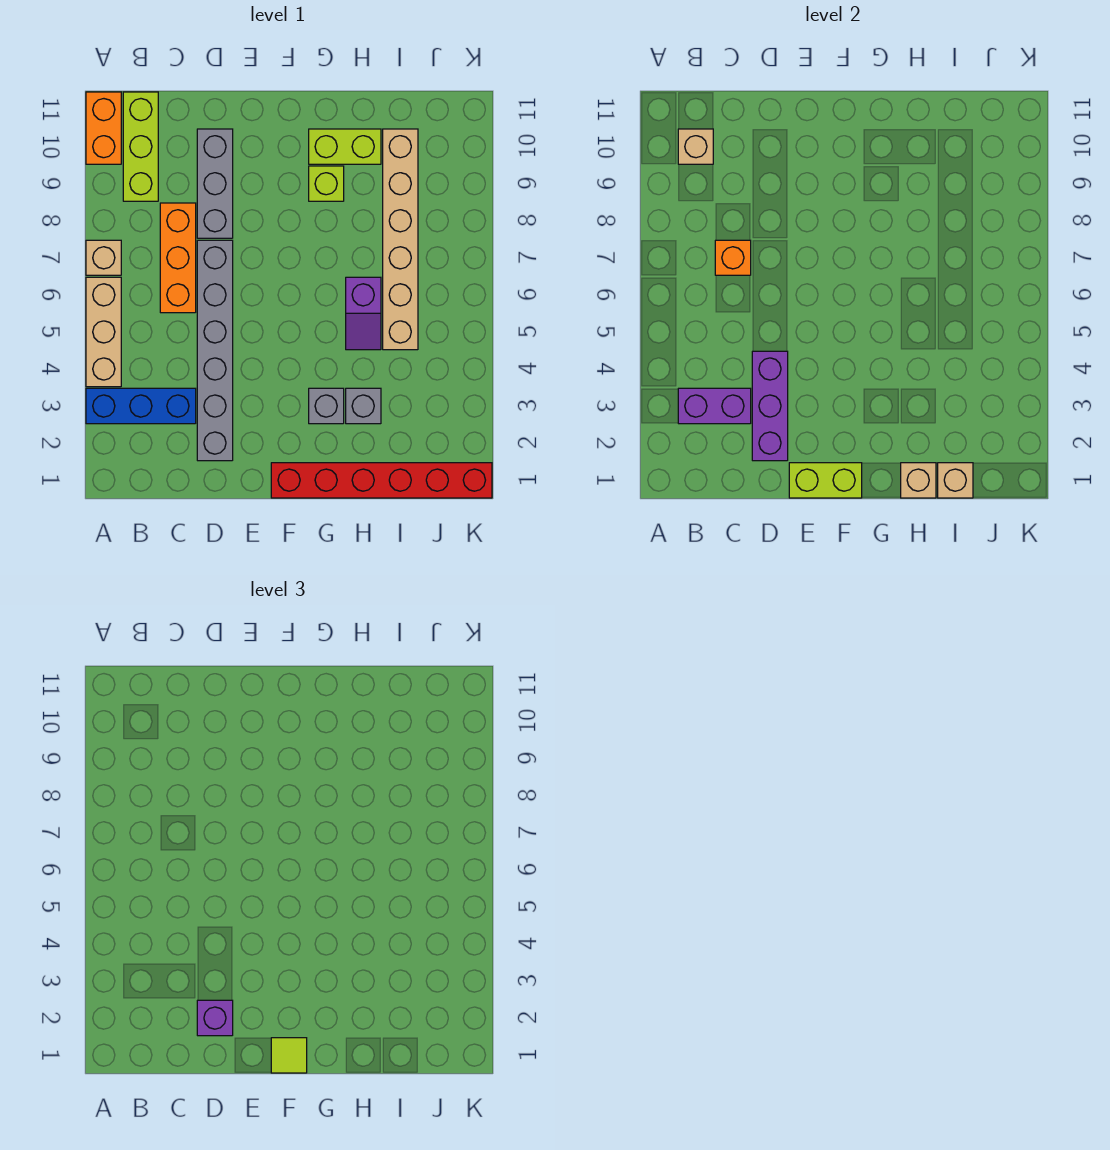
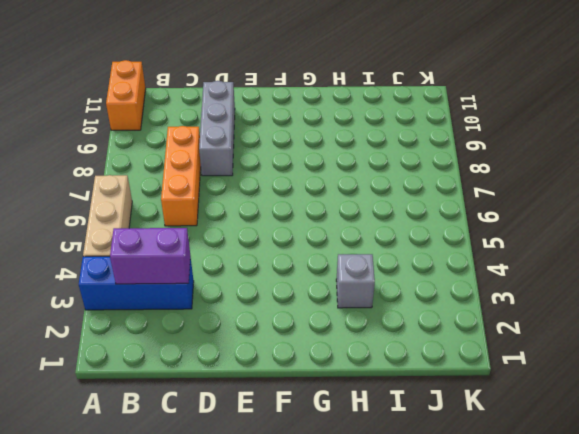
none -> tan brick A7 level 1
none -> lime brick B9:B11 level 1
none -> grey brick D2:D7 level 1

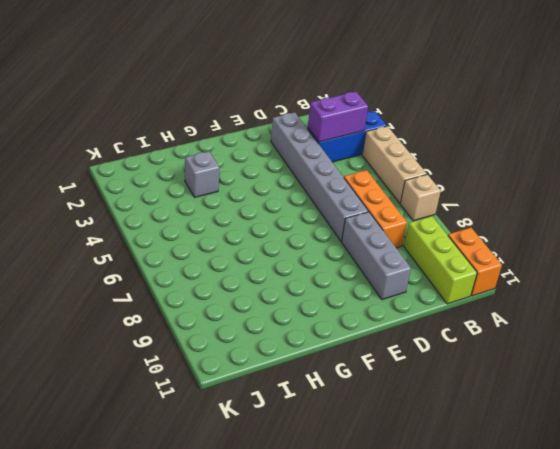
none -> red brick F1:K1 level 1
none -> grey brick G3 level 1
none -> lime brick G9 level 1

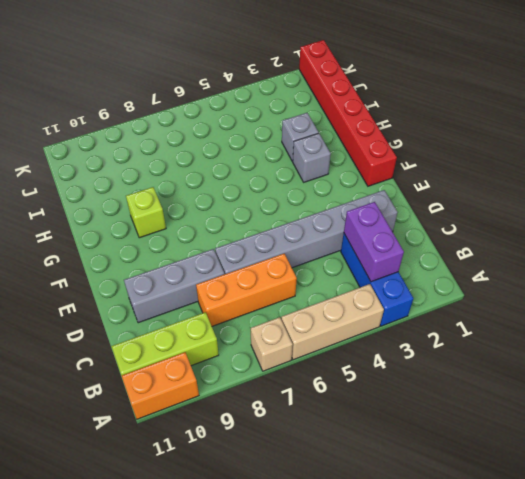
none -> lime brick G10:H10 level 1
none -> purple slope H5:H6 level 1 top 6
none -> tan brick I5:I10 level 1

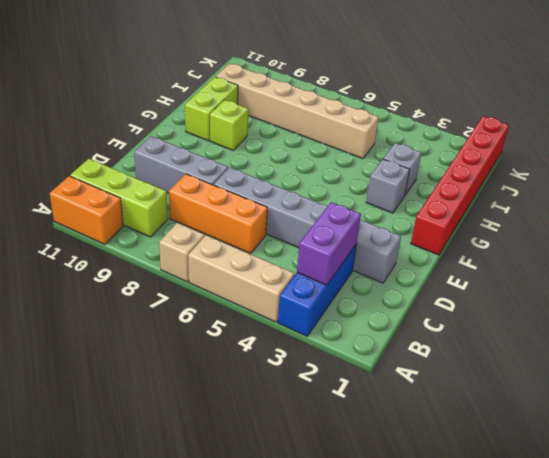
none -> purple slope H5:H6 level 1 top 6
none -> tan brick B10 level 2
none -> orange brick C7 level 2

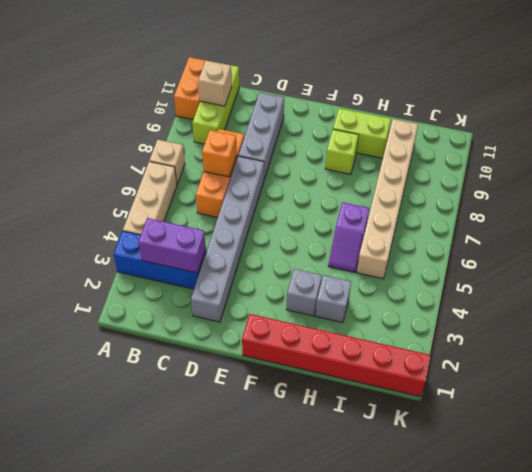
none -> purple brick D2:D4 level 2
none -> lime brick E1:F1 level 2
none -> tan brick H1 level 2

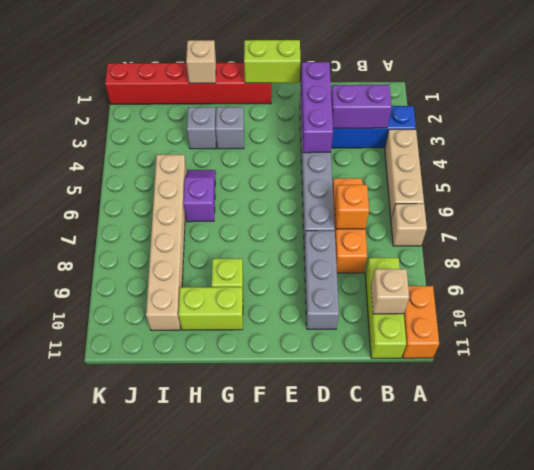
none -> tan brick I1 level 2
none -> purple brick D2 level 3
none -> lime tile F1 level 3

